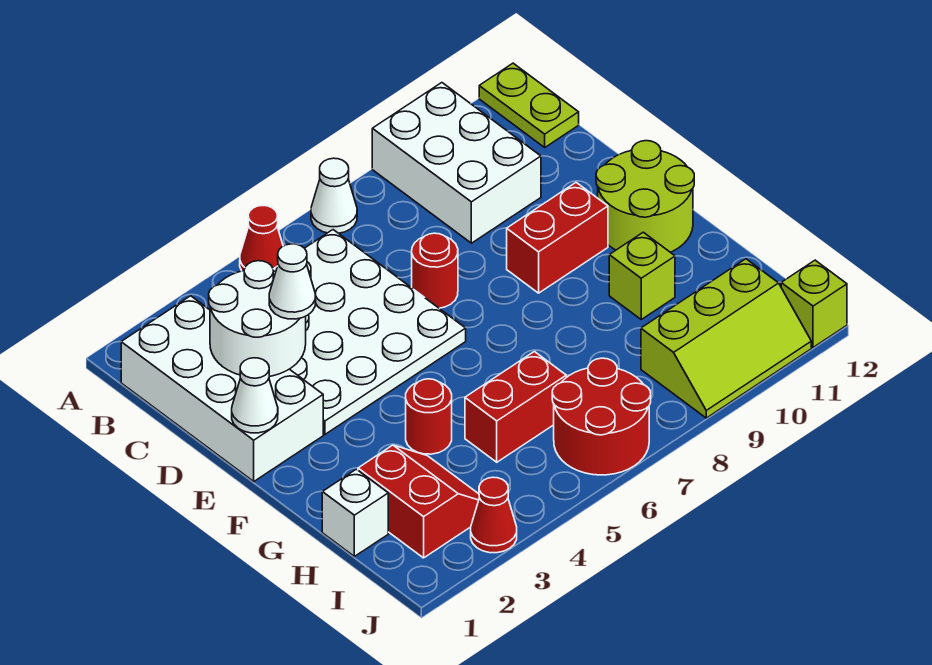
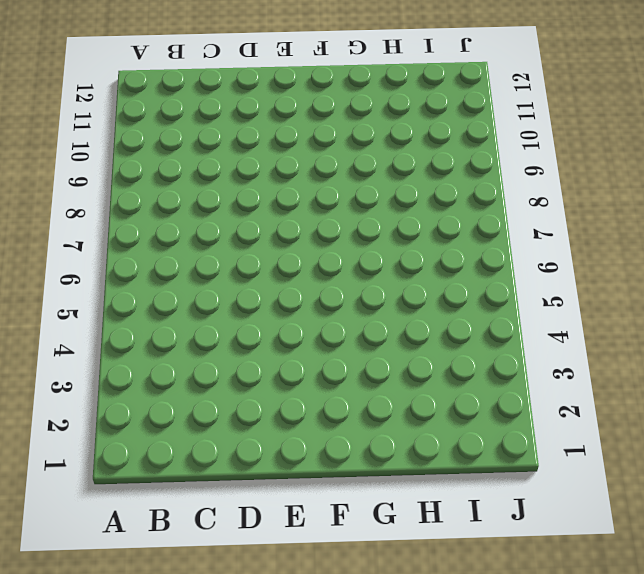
none -> red cone A5 level 1
none -> white cone A7 level 1
none -> white brick A9:C10 level 1

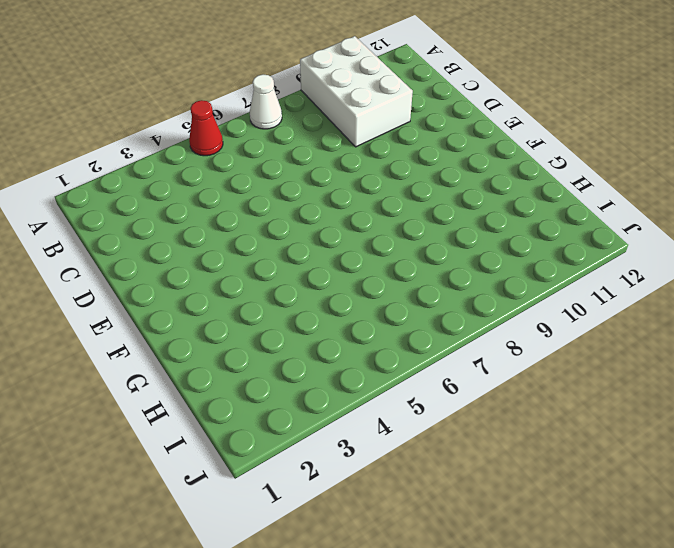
none -> lime plate A12:B12 level 1
none -> white brick B1:E2 level 1
none -> white plate B3:E6 level 1

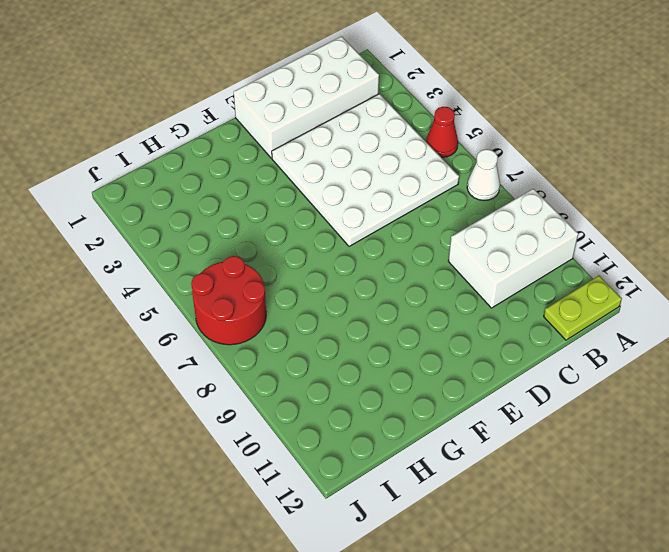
none -> red round brick D7 level 1
none -> red brick E9:E10 level 1
none -> lime round brick E11:F12 level 1

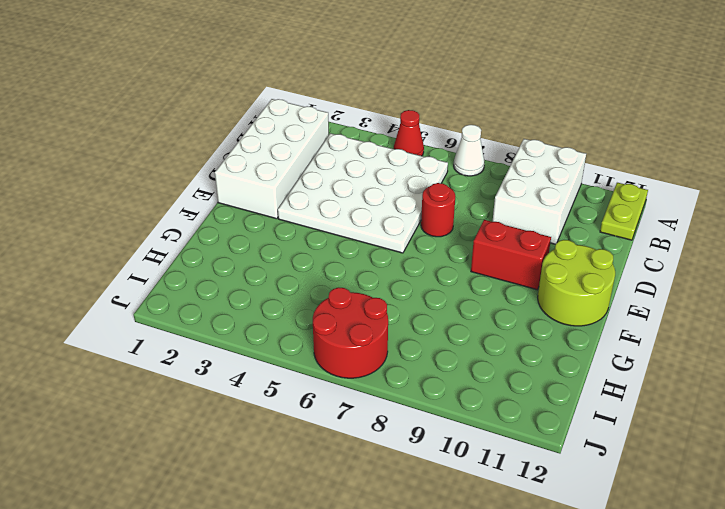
none -> red round brick G4 level 1
none -> lime brick G10 level 1
none -> white brick H1 level 1

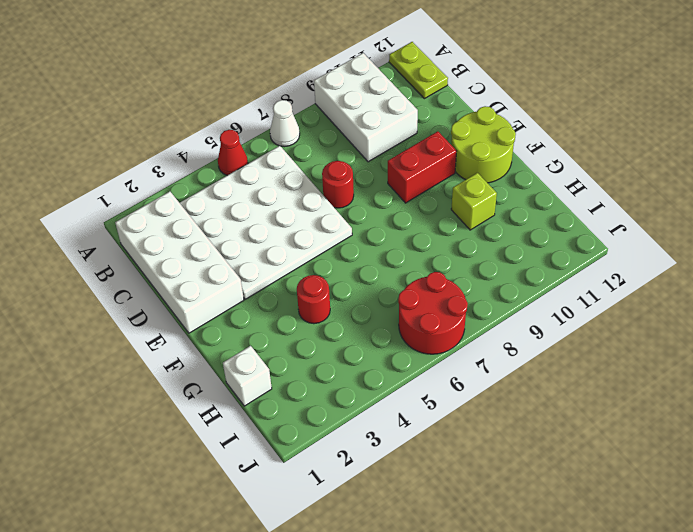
none -> red slope H2:I3 level 1 top 2
none -> red brick H5:H6 level 1
none -> lime slope I9:J11 level 1 top I

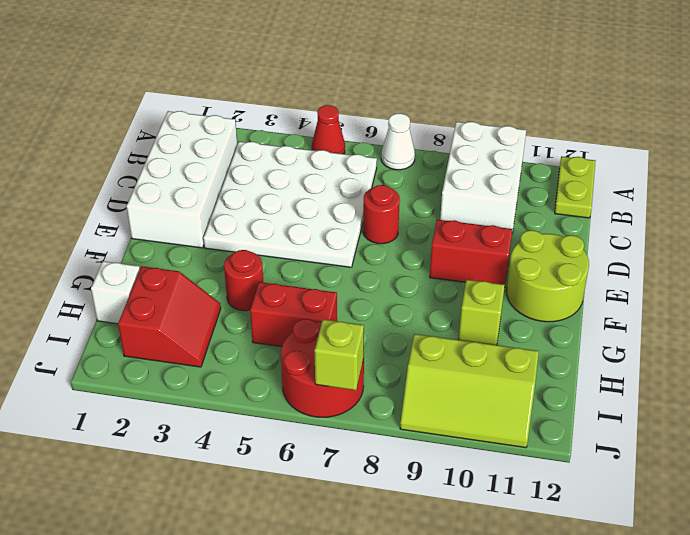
lime brick J7 level 2 -> lime brick J12 level 1
none -> red cone J3 level 1
none -> white round brick C2:D3 level 2
none -> white cone E1 level 2

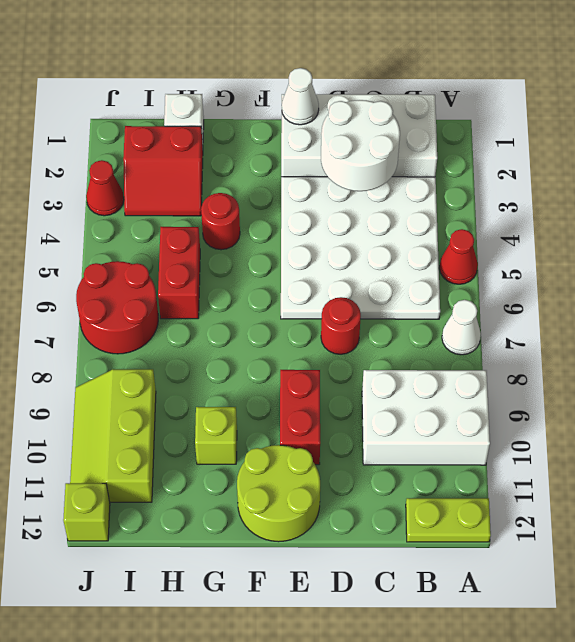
none -> white cone D3 level 3

